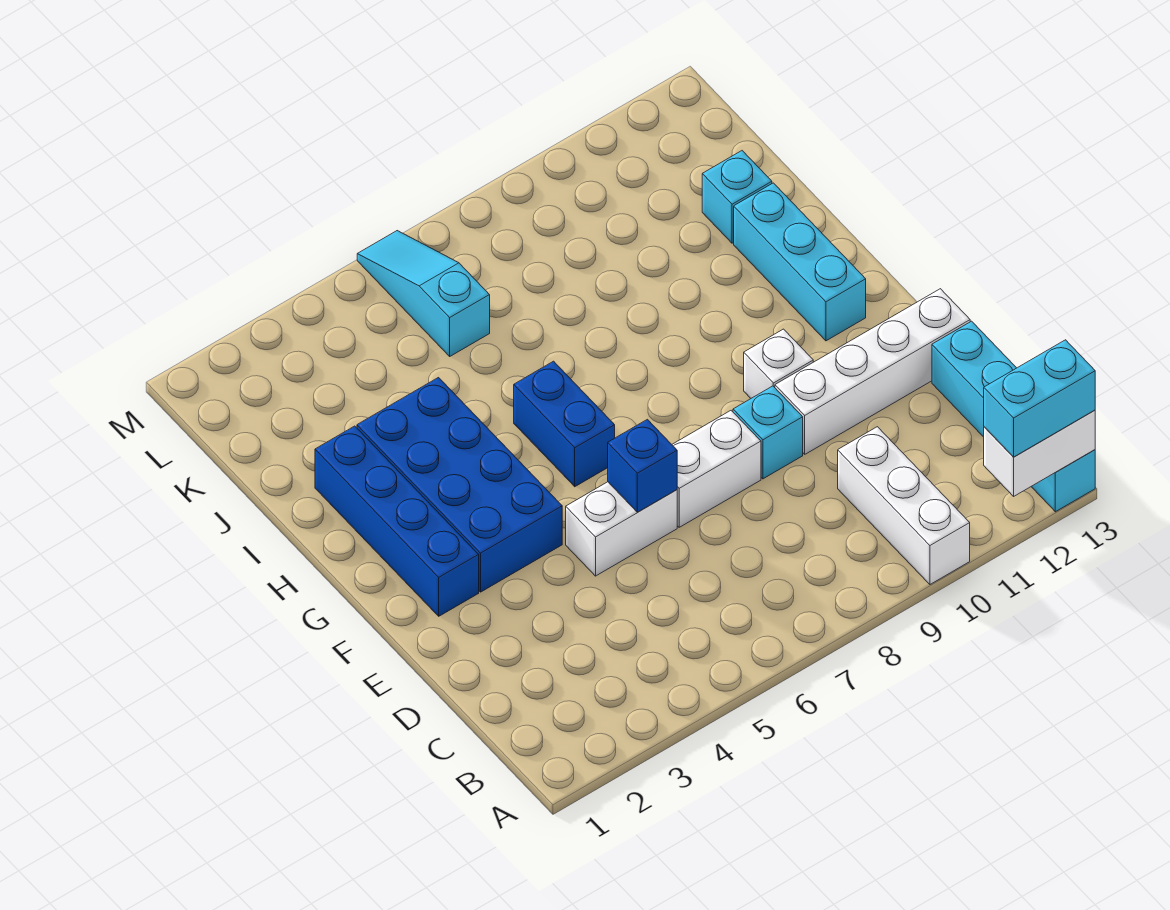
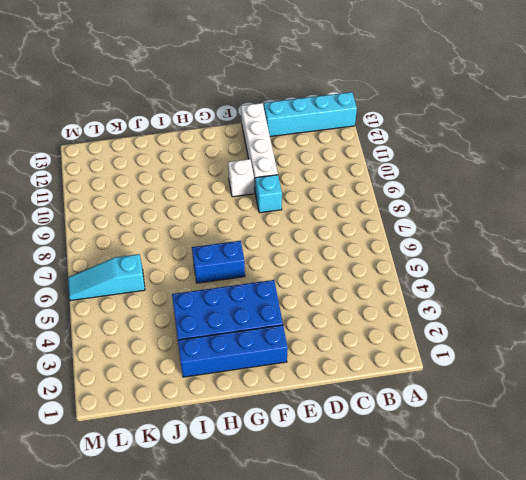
none -> white brick A10:C10 level 1
none -> white brick E5:E6 level 1
none -> white brick E7:E8 level 1

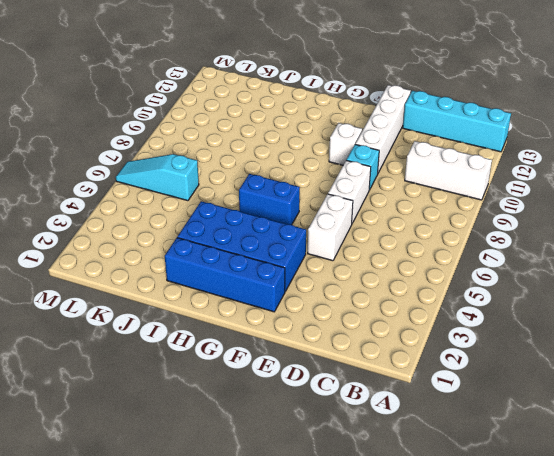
none -> cyan brick G12:I12 level 1
none -> cyan brick J12 level 1
none -> white brick A12:A13 level 2

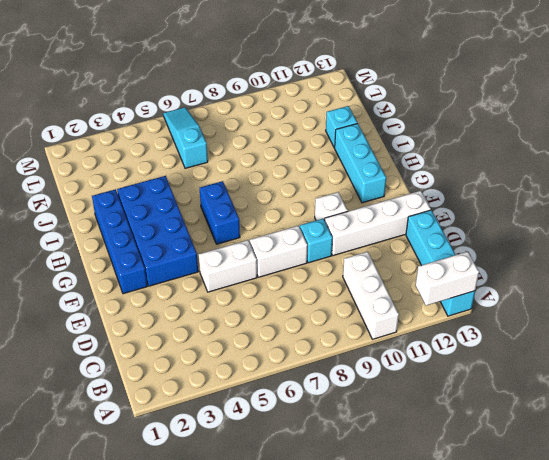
none -> blue brick E6 level 2
none -> cyan brick A12:A13 level 3

